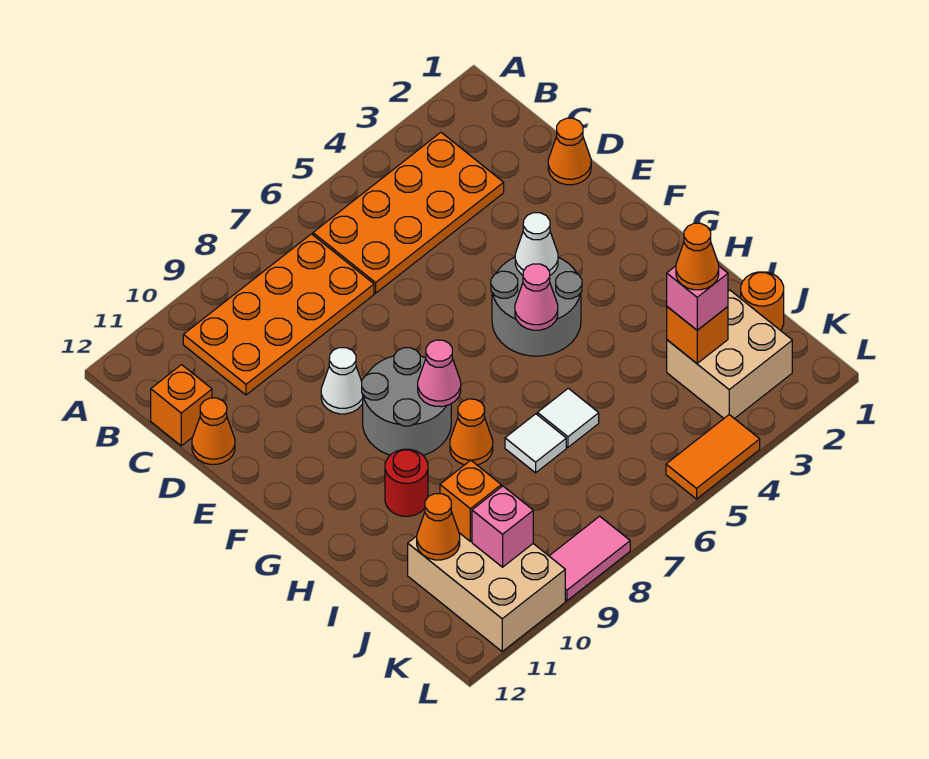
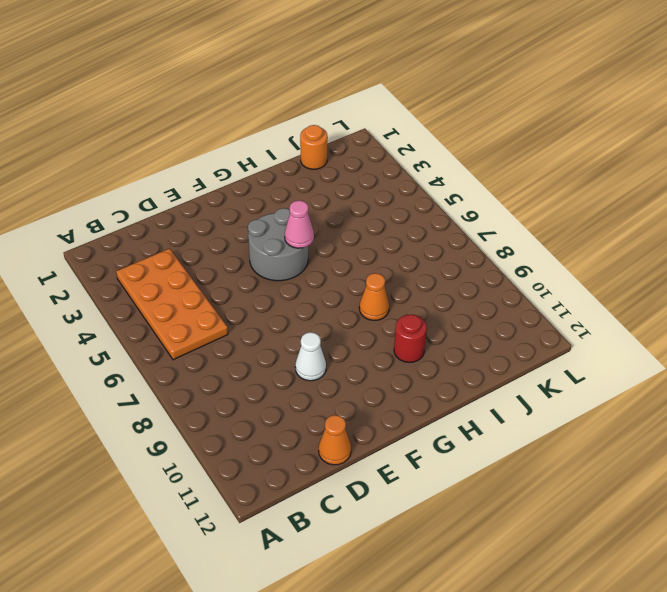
none -> orange plate B7:C10 level 1
none -> orange brick C12 level 1
none -> orange cone D1 level 1

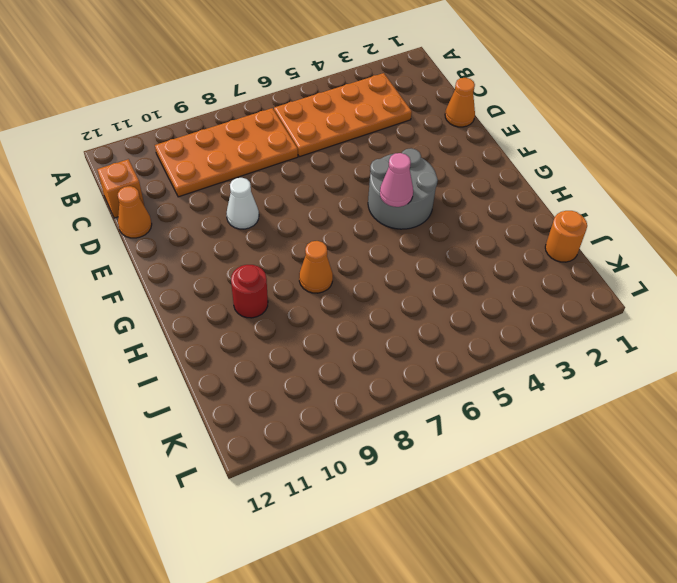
none -> grey round brick F8:G9 level 1
none -> white tile I6 level 1
none -> white tile I7 level 1

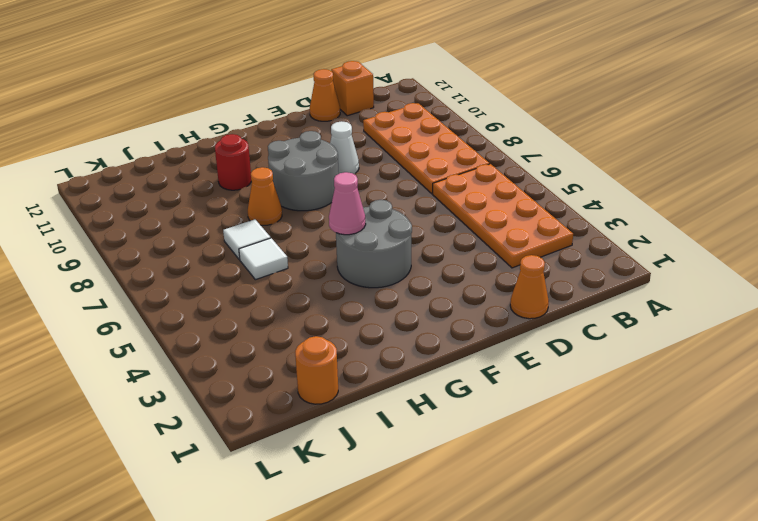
none -> tan brick J2:K3 level 1
none -> tan brick J10:L11 level 1
none -> orange tile L4:L5 level 1

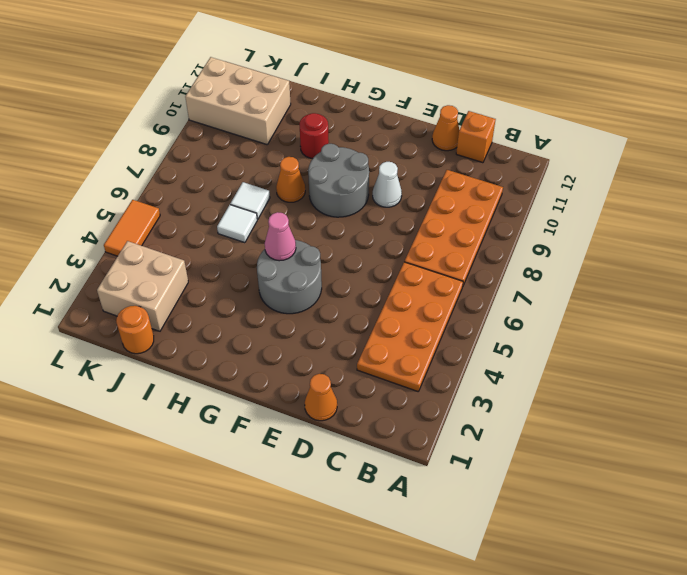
none -> pink tile L8:L9 level 1
none -> white cone F4 level 2
none -> pink cone G8 level 2

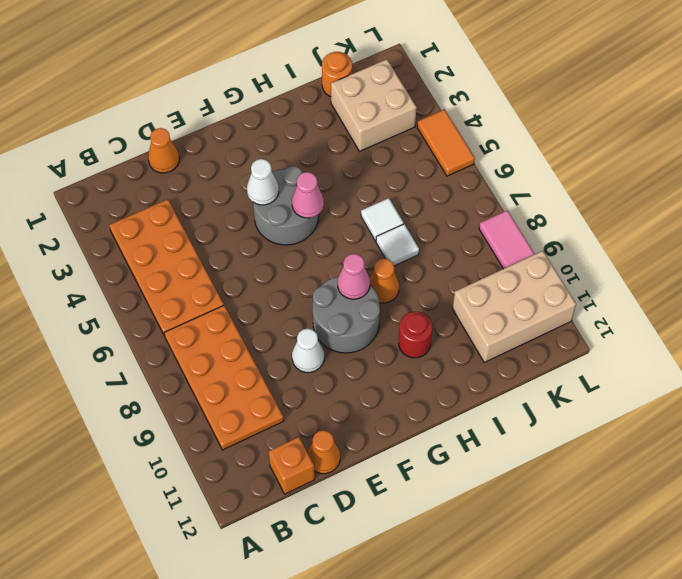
none -> orange brick J3 level 2
none -> orange brick J10 level 2
none -> orange cone J11 level 2

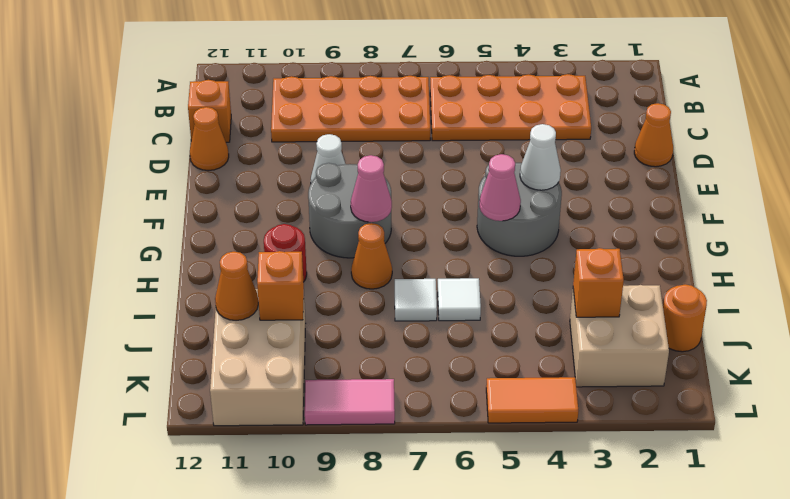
none -> pink brick K10 level 2
none -> pink brick J3 level 3
none -> orange cone J3 level 4

